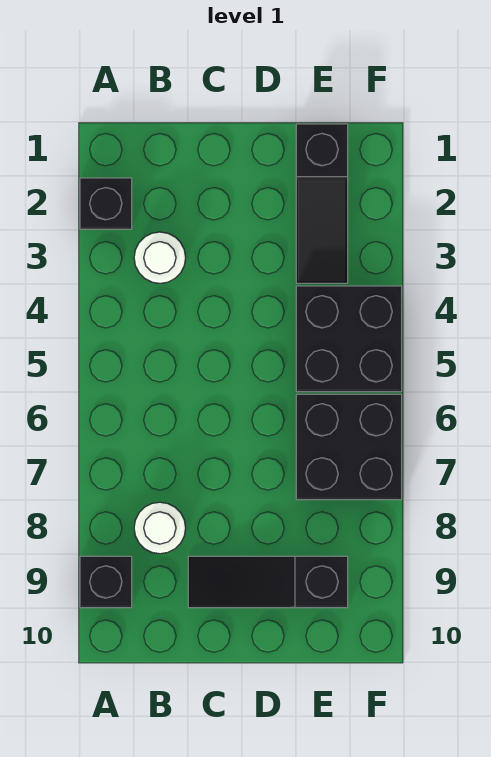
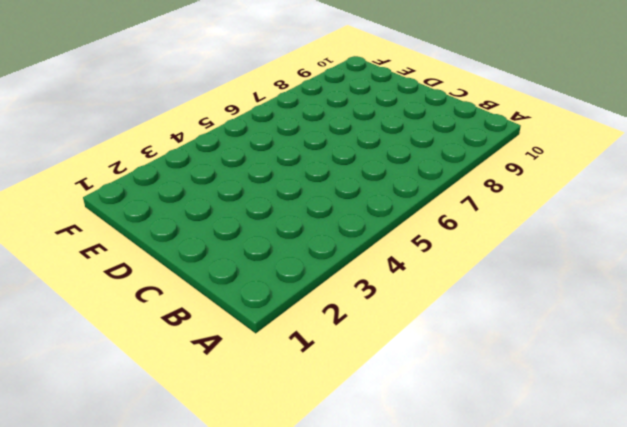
none -> black brick A2 level 1
none -> black brick A9 level 1

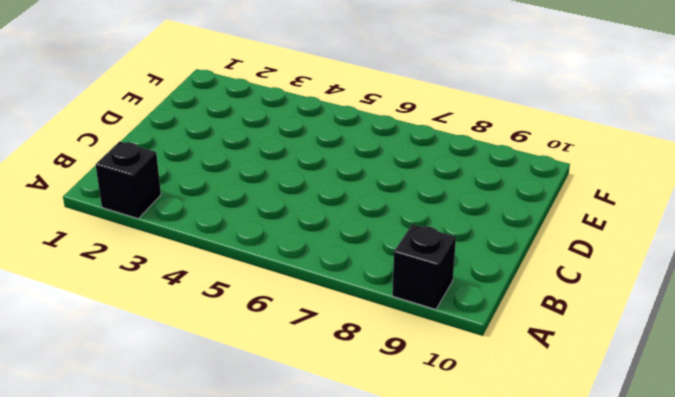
none -> white round brick B3 level 1
none -> white round brick B8 level 1

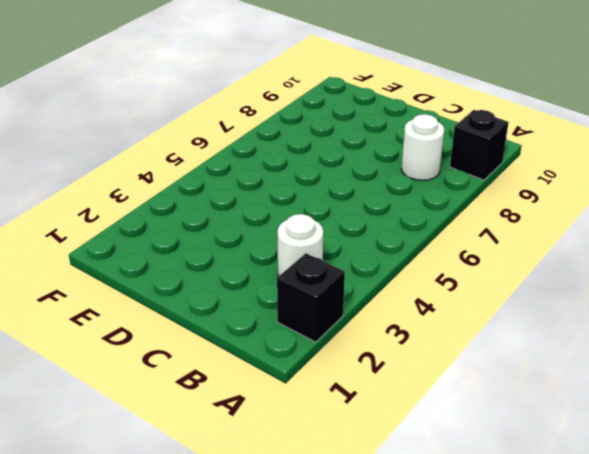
none -> black slope C9:E9 level 1 top E
none -> black slope E1:E3 level 1 top 1

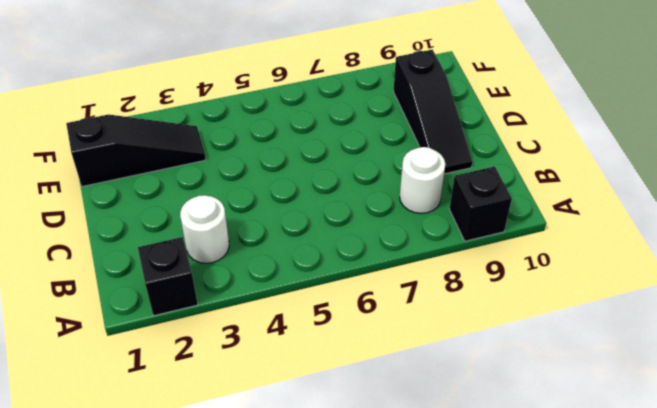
none -> black brick E4:F5 level 1
none -> black brick E6:F7 level 1

